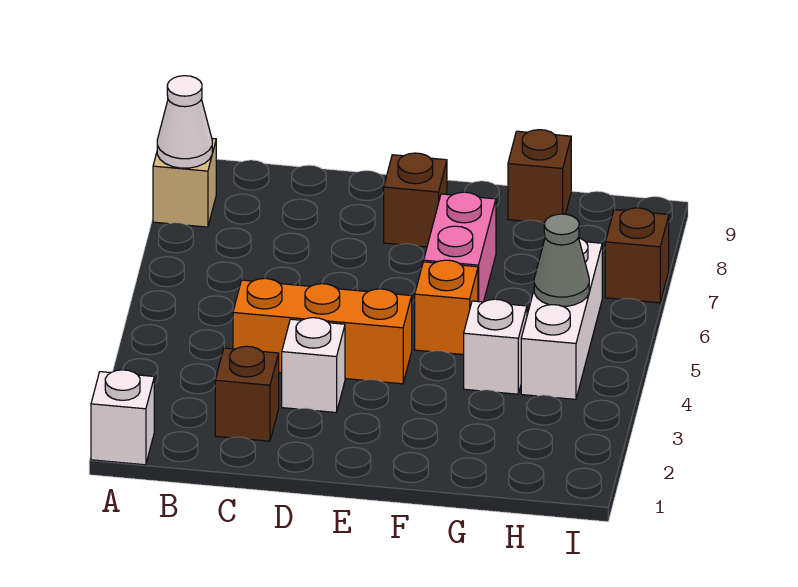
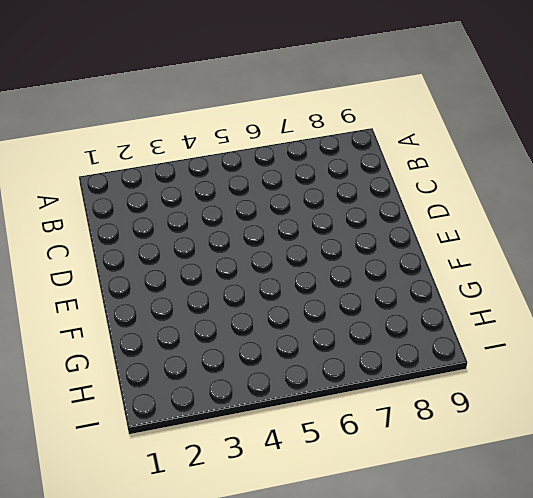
none -> white brick A1 level 1
none -> tan brick A8 level 1
none -> brown brick C2 level 1

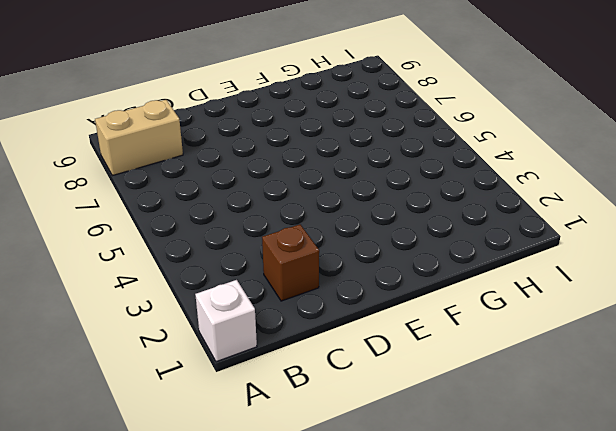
tan brick A8:B8 level 1 -> tan brick A8 level 1
none -> orange brick C4:E4 level 1
none -> white brick D3 level 1
none -> brown brick E8 level 1

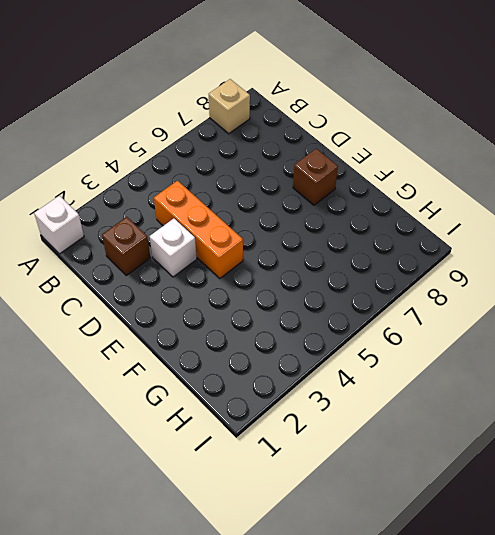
none -> orange brick F5 level 1
none -> pink brick F6:F7 level 1
none -> white brick G4 level 1

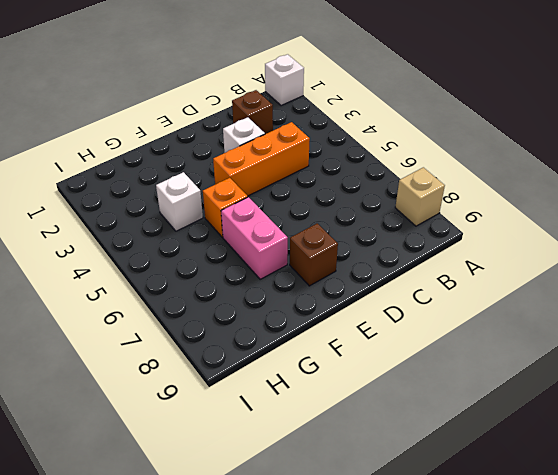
none -> brown brick G9 level 1
none -> white brick H4:H6 level 1
none -> brown brick I7 level 1

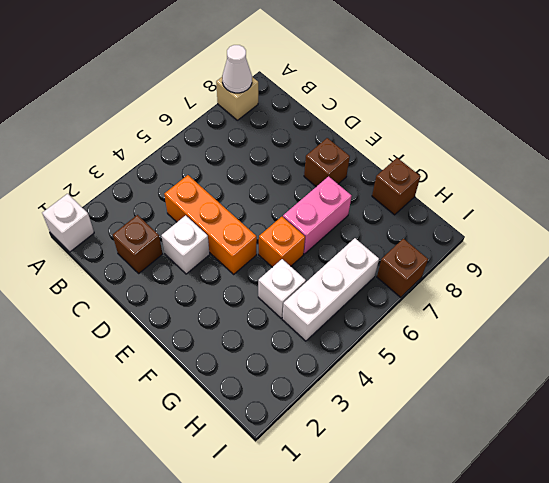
none -> grey cone H5 level 2

